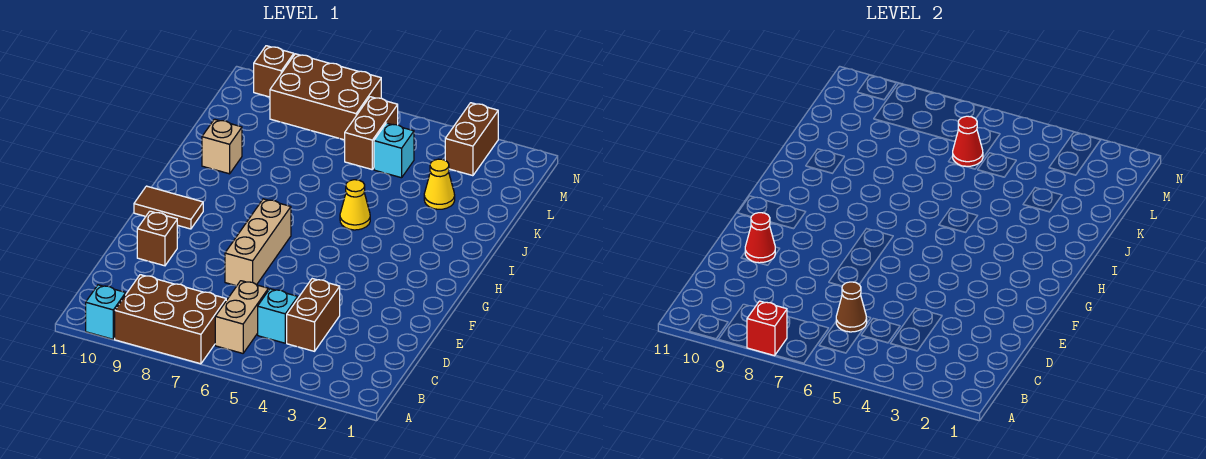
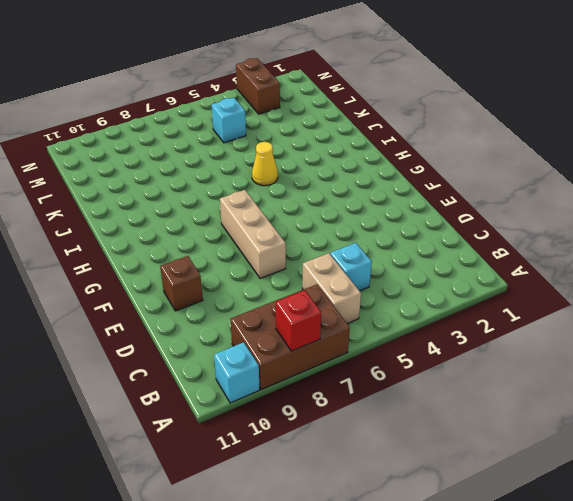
none -> brown brick C4:D4 level 1
none -> brown tile G10:G11 level 1
none -> tan brick J10 level 1

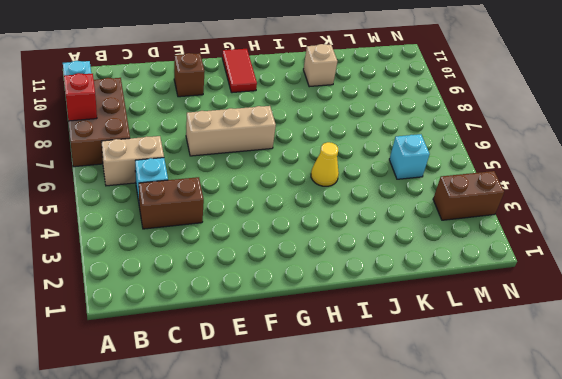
red tile G10:G11 level 1 -> brown tile G10:G11 level 1
none -> yellow cone K3 level 1
none -> brown brick L6:M6 level 1
none -> brown brick M7:N9 level 1

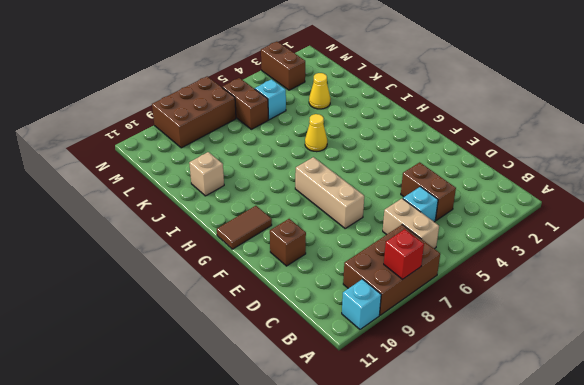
none -> brown brick N10 level 1
none -> brown cone C6 level 2
none -> red cone E10 level 2

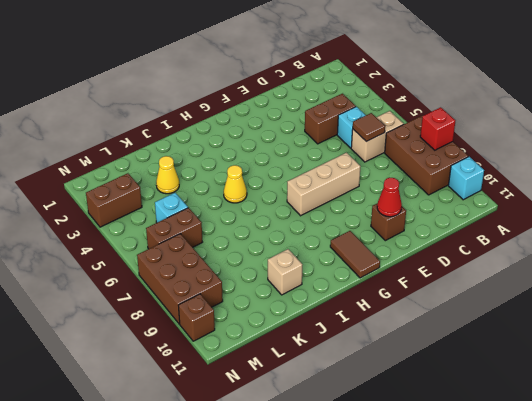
brown tile C6 level 2 -> brown cone C6 level 2
none -> red cone L6 level 2

